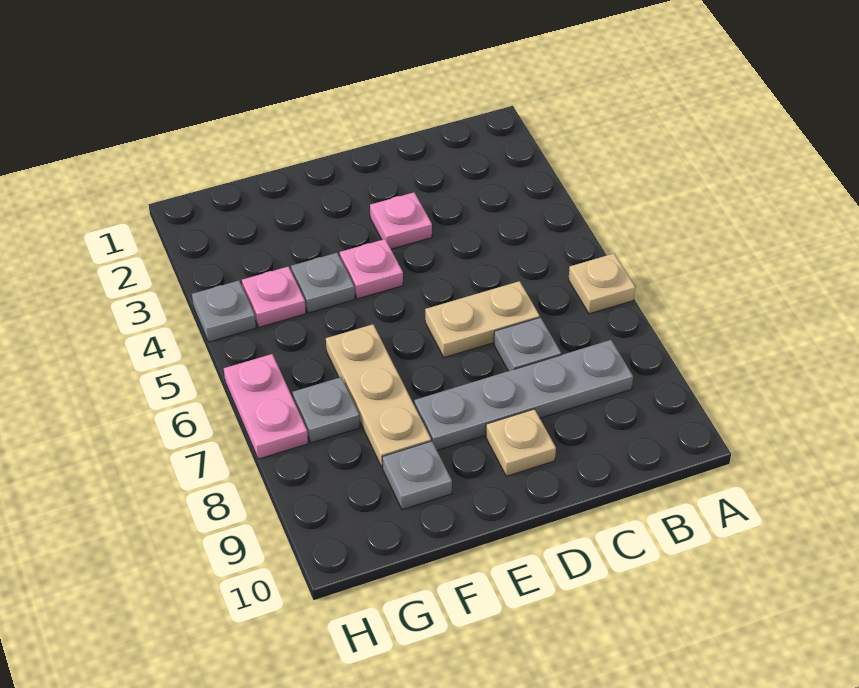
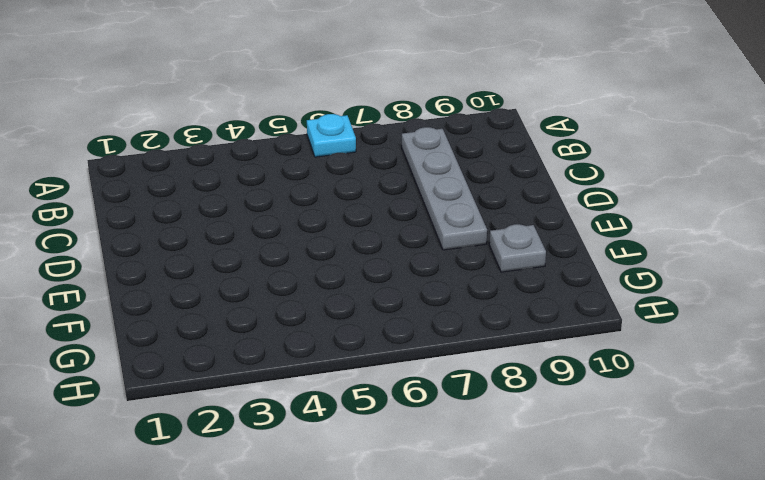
cyan plate A6 level 1 -> tan plate A6 level 1
none -> tan plate C6:D6 level 1
none -> grey plate C7 level 1
none -> pink plate D3 level 1

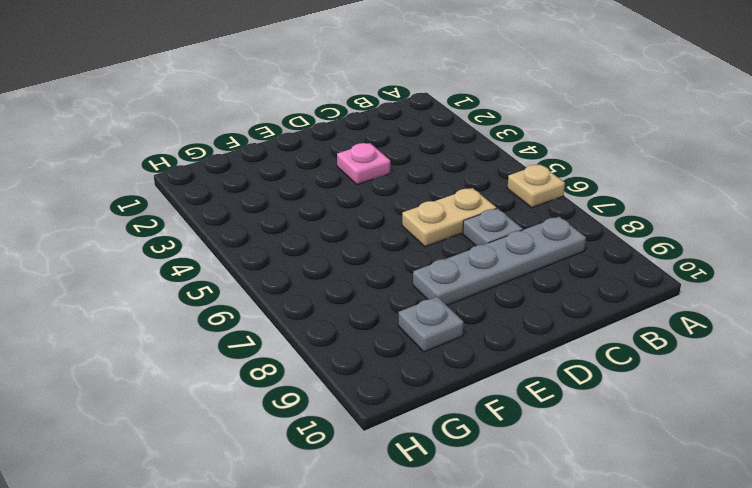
none -> tan plate D9 level 1
none -> pink plate E4 level 1
none -> grey plate F4 level 1

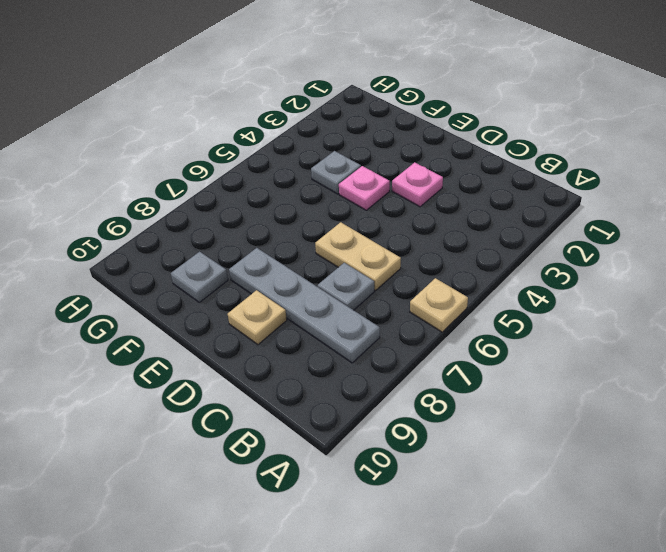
none -> tan plate F6:F8 level 1
none -> pink plate G4 level 1
none -> grey plate G7 level 1

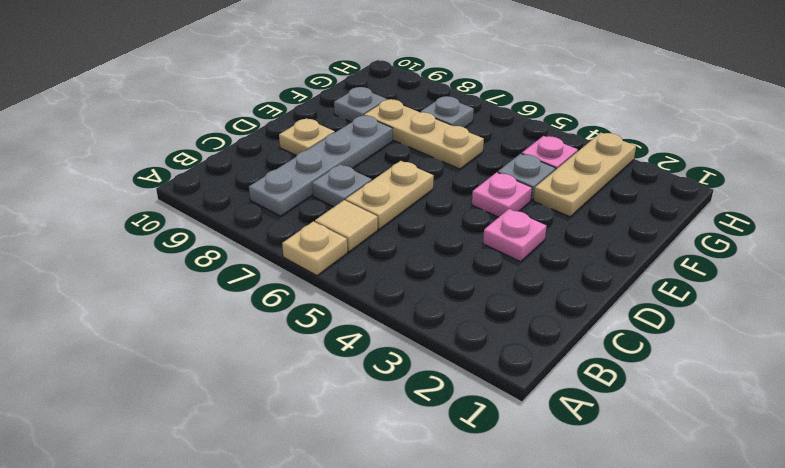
tan tile B6 level 1 -> none
tan plate F3:H3 level 1 -> none
none -> grey plate H4 level 1
none -> pink plate H6:H7 level 1

